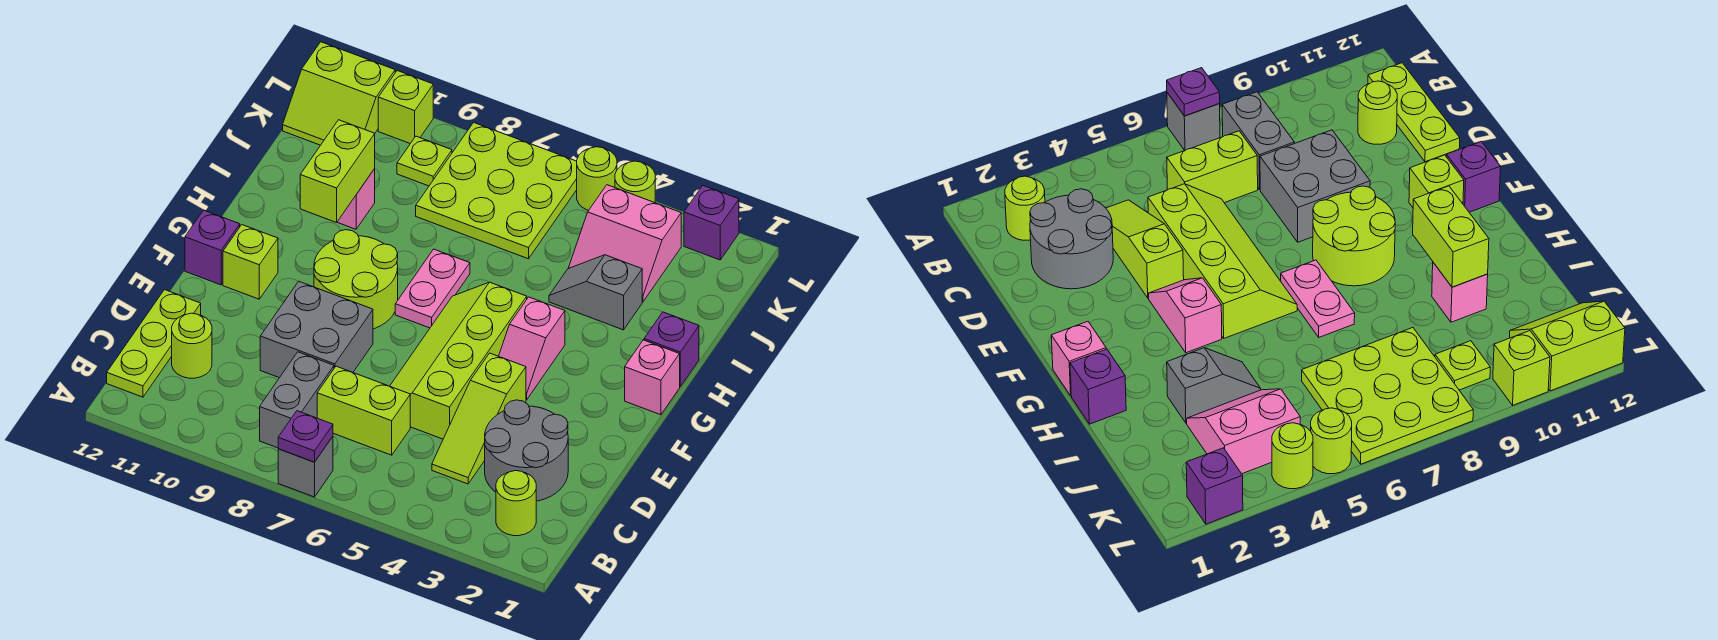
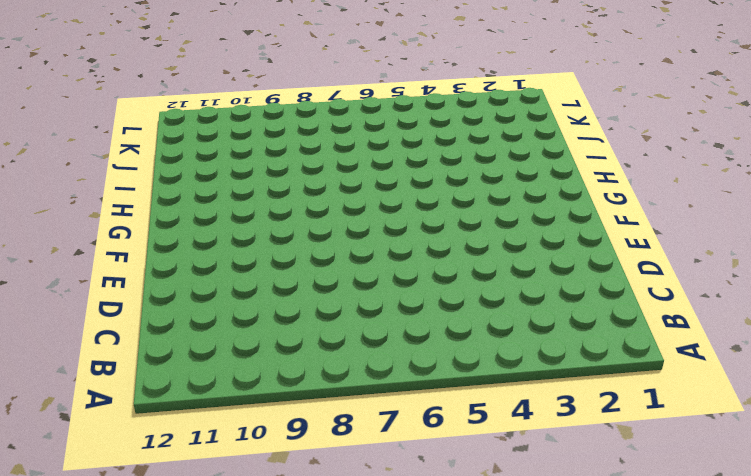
none -> grey brick A7 level 1
none -> lime round brick B2 level 1
none -> grey brick B8:C8 level 1

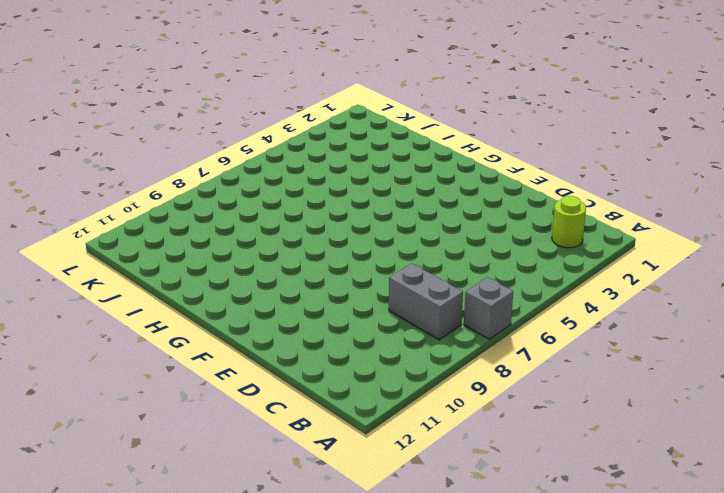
none -> lime plate B12:D12 level 1
none -> grey round brick C2:D3 level 1
none -> lime slope C4:E4 level 1 top E

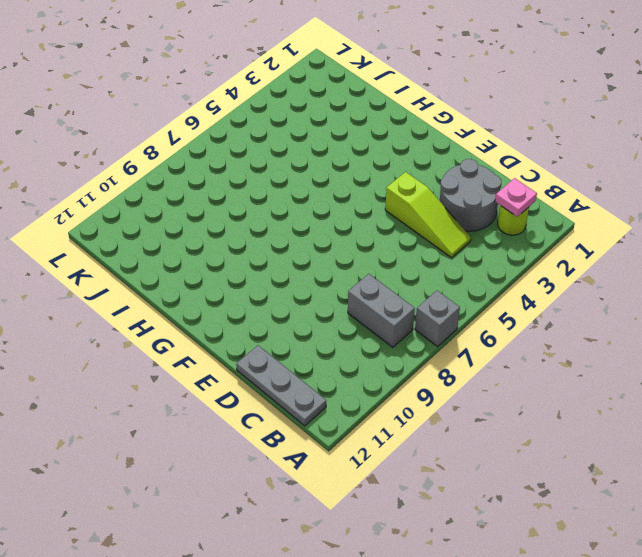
pink plate B2 level 2 -> none
grey plate B12:D12 level 1 -> lime plate B12:D12 level 1
none -> lime brick C6:C7 level 1
none -> lime round brick C11 level 1
none -> lime slope D5:G6 level 1 top 5

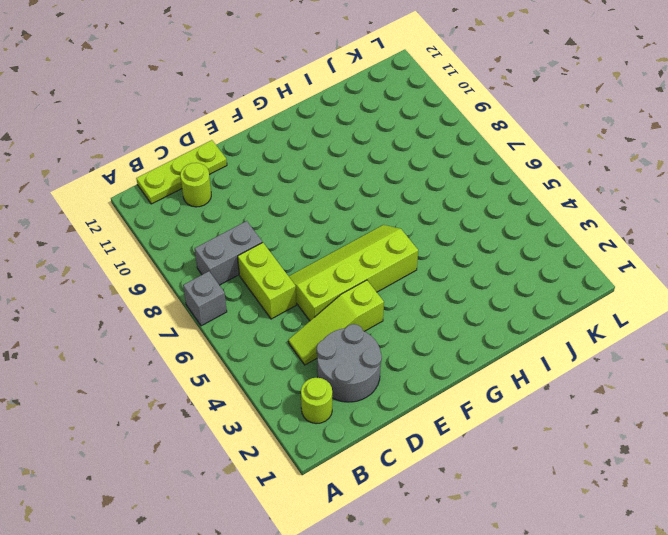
none -> grey brick D8:E9 level 1
none -> pink slope F4:G4 level 1 top G
none -> lime round brick F8:G9 level 1

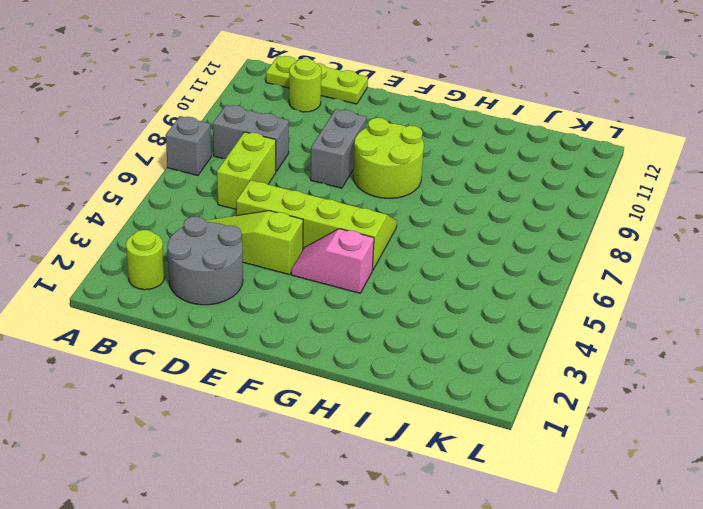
grey brick E8:E9 level 1 -> grey brick D8:E9 level 1
none -> lime brick F11 level 1
none -> purple brick F12 level 1
none -> pink brick G1 level 1

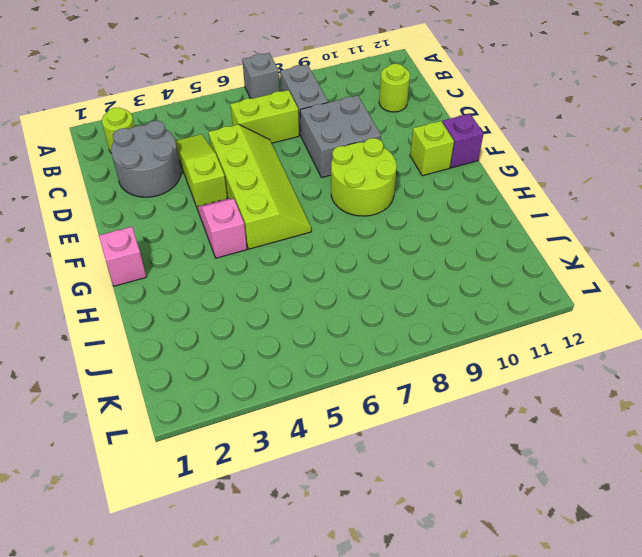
none -> lime plate B12:D12 level 1
none -> pink plate G7:H7 level 1
none -> purple brick H1 level 1

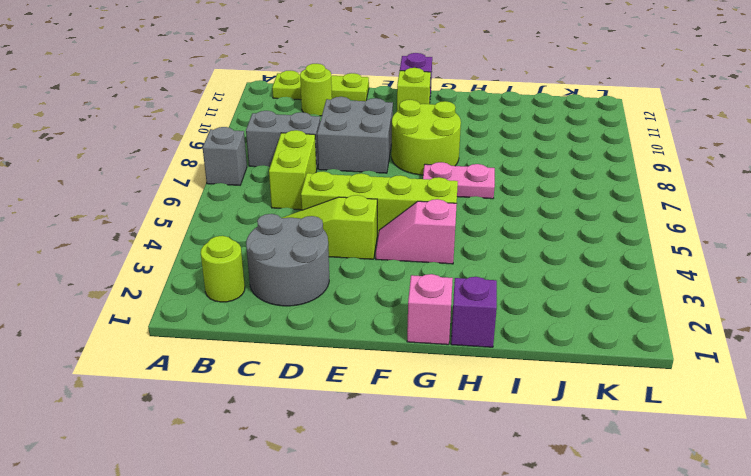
none -> grey slope I3:I4 level 1 top 3
none -> pink brick I10 level 1
none -> pink slope J3:K4 level 1 top K

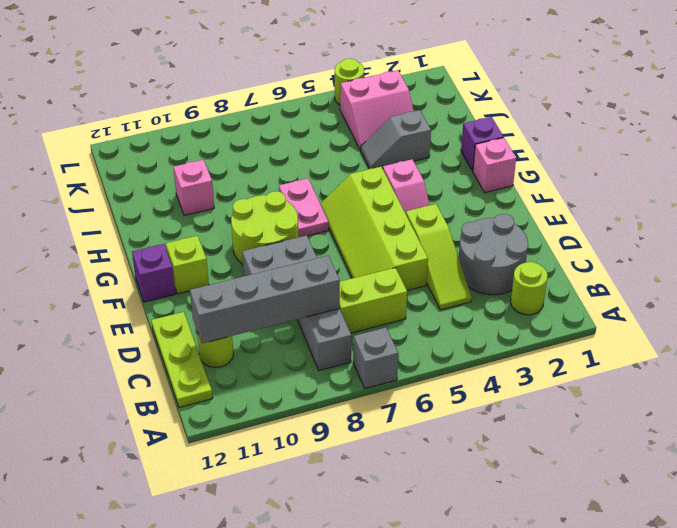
grey brick C8:C11 level 2 -> none
none -> lime plate J6:L8 level 1
none -> lime plate K9 level 1
none -> lime slope K11:L12 level 1 top L

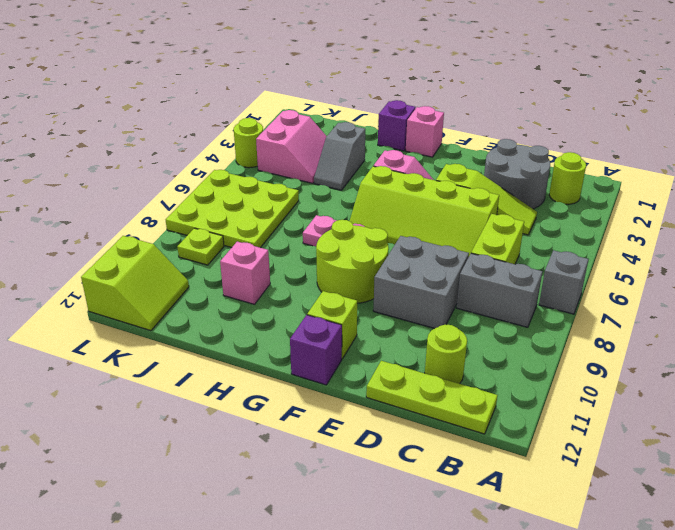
none -> purple brick L2 level 1
none -> lime round brick L5 level 1
none -> lime brick L10 level 1

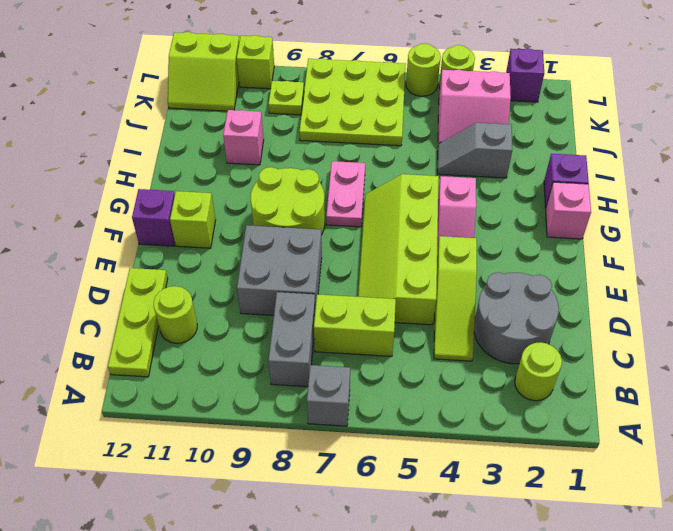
none -> purple plate A7 level 2
none -> lime brick H10:I10 level 2

